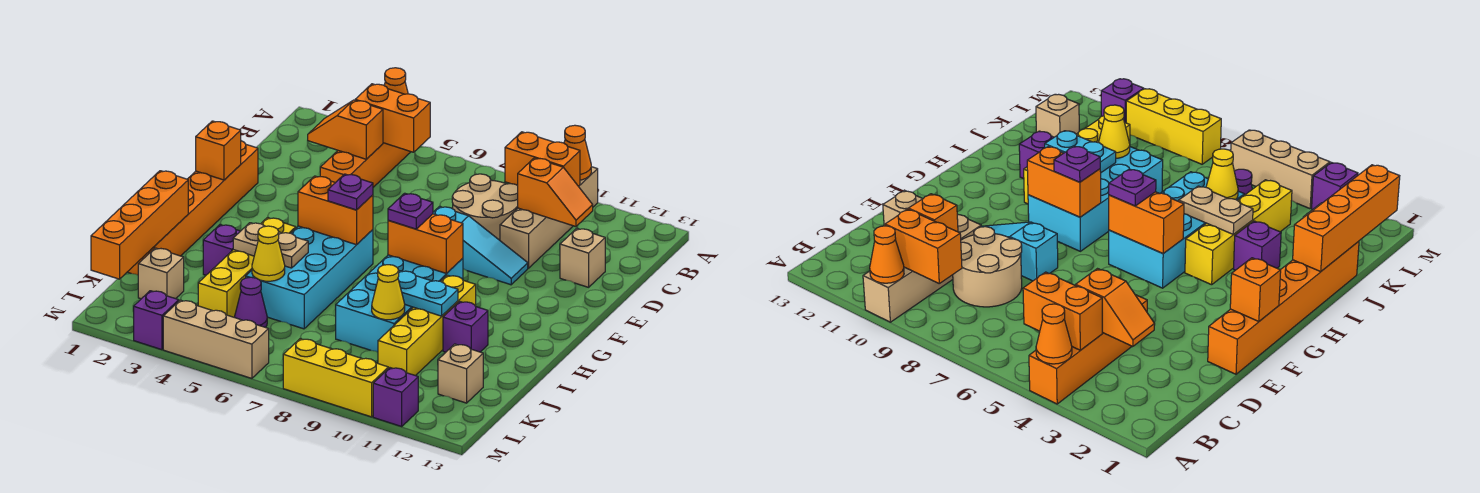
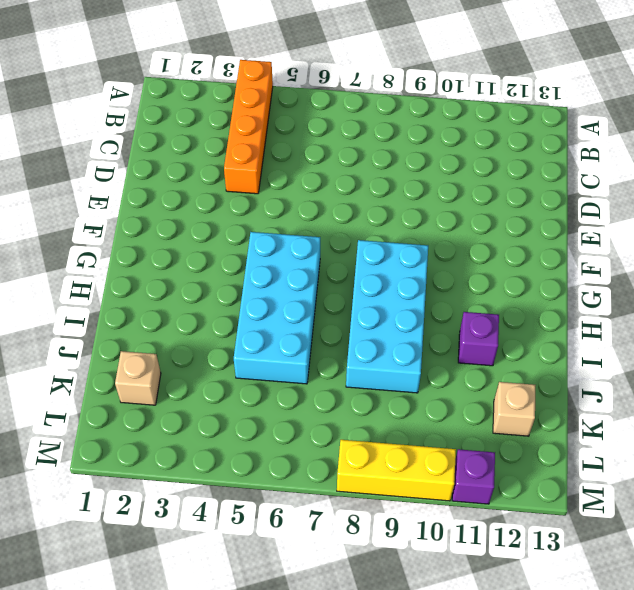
none -> tan brick A10:D10 level 1
none -> tan round brick C8:D9 level 1
none -> tan brick D12 level 1
none -> orange brick E1:J1 level 1

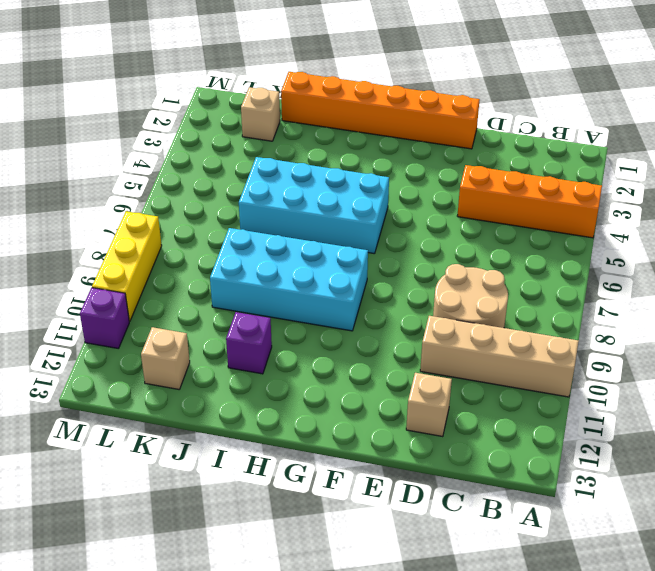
none -> cyan slope E8:E10 level 1 top 8
none -> yellow brick H4:K4 level 1
none -> yellow brick H10:K10 level 1
none -> purple brick I3 level 1

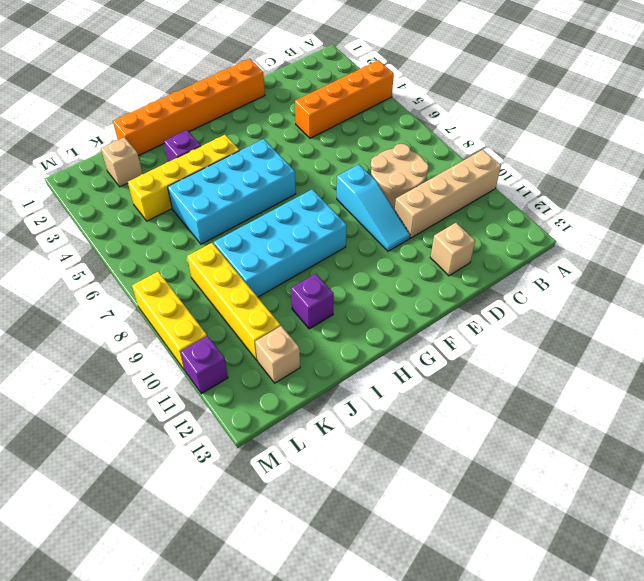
yellow brick K8:K11 level 1 -> yellow brick H10:K10 level 1
none -> purple cone K5 level 1
none -> purple brick M3 level 1
none -> tan brick M4:M6 level 1
none -> orange cone A4 level 2

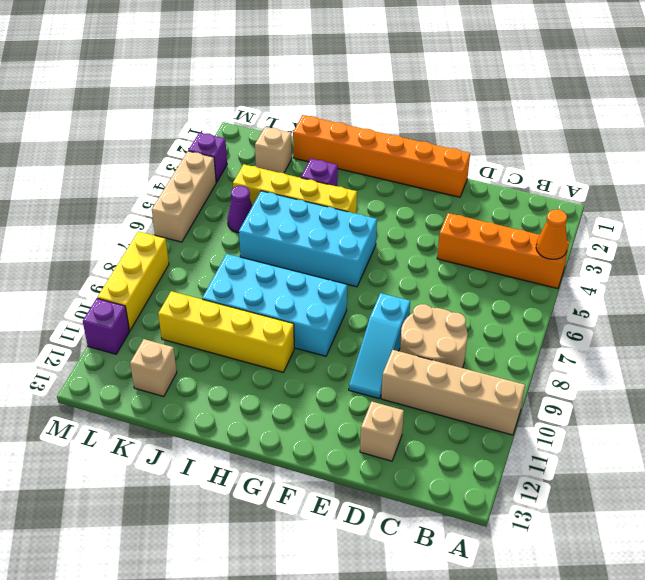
none -> purple brick I11 level 1
none -> orange cone A10 level 2
none -> orange brick B4:B5 level 2
none -> orange brick B9:B10 level 2

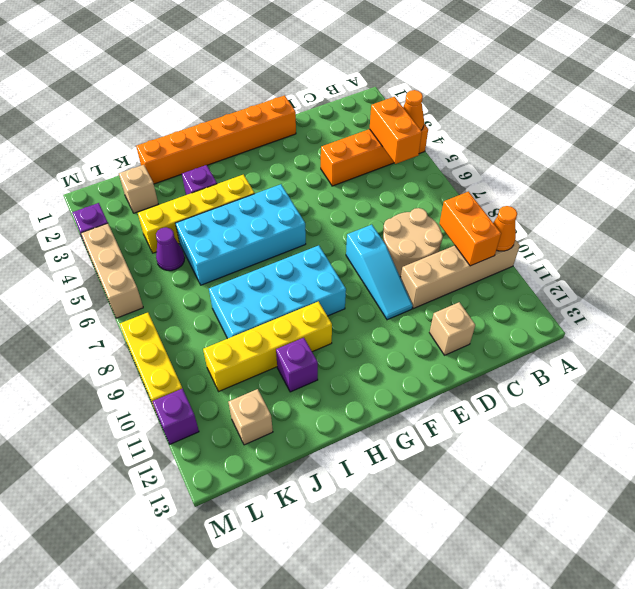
none -> orange slope C3:C4 level 2 top 4
none -> orange slope C10:C11 level 2 top 10
none -> orange brick F1 level 2
none -> orange brick G5:G6 level 2

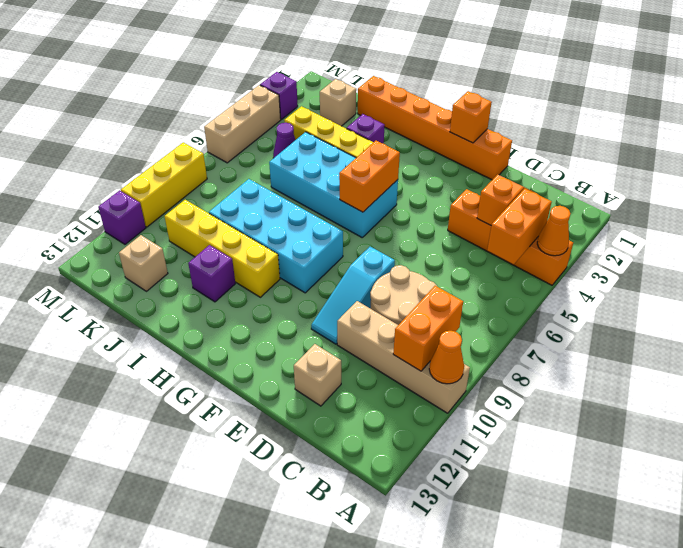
none -> orange slope C10:C11 level 2 top 10
none -> orange brick G8:G9 level 2
none -> orange brick I1:L1 level 2
none -> tan plate I4:I5 level 2

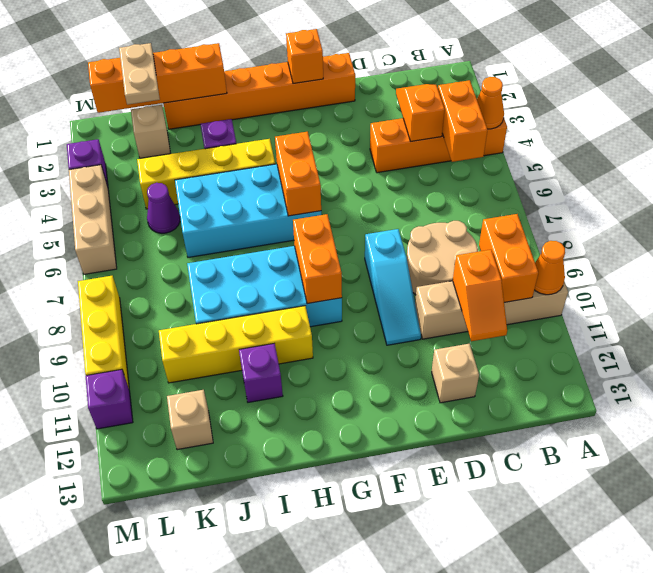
tan plate K1:K2 level 3 -> tan plate I4:I5 level 2
none -> cyan plate I9:I10 level 2
none -> yellow cone J5 level 2
none -> yellow cone J9 level 2
none -> purple plate G6 level 3

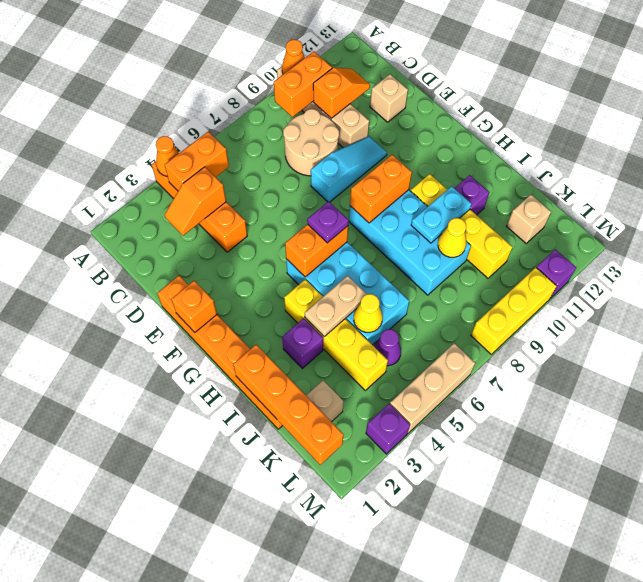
none -> purple plate G8 level 3

